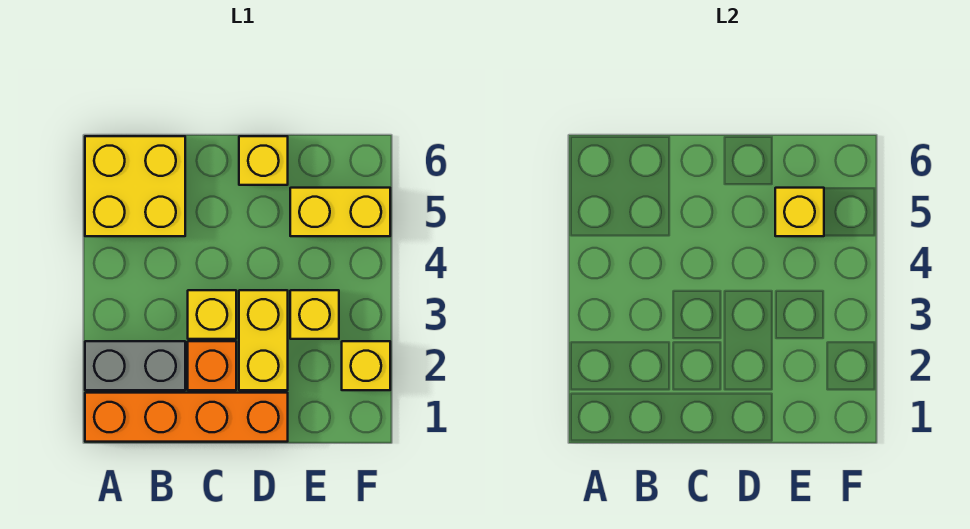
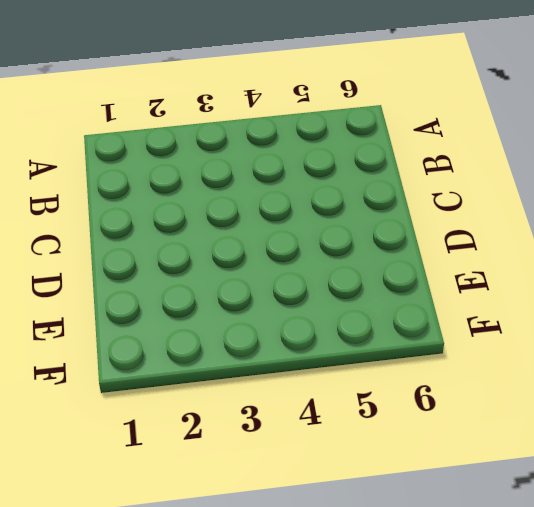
none -> orange brick A1:D1 level 1
none -> grey brick A2:B2 level 1

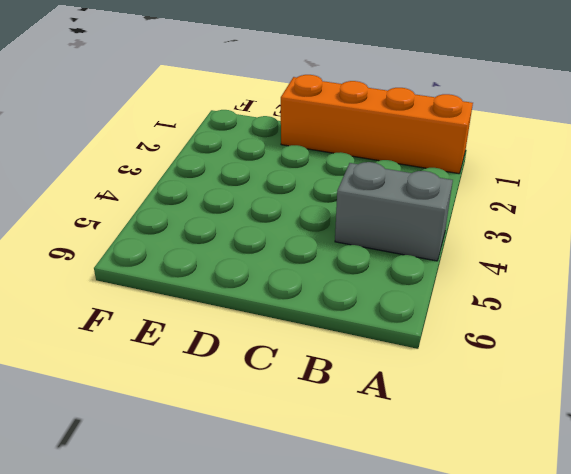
grey brick A4:B4 level 1 -> grey brick A2:B2 level 1
none -> yellow brick A5:B6 level 1
none -> orange brick C2 level 1

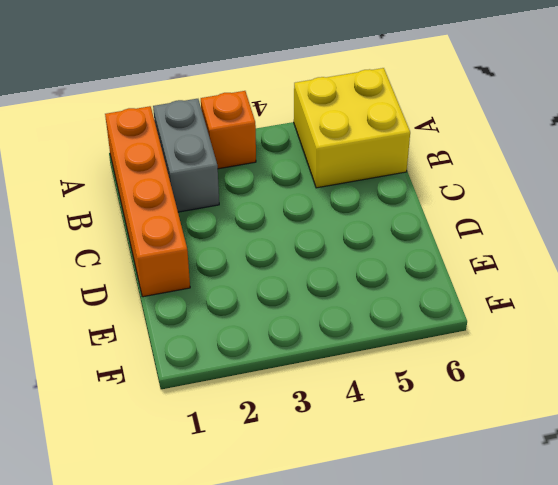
orange brick A3 level 1 -> orange brick C2 level 1
none -> yellow brick C3 level 1
none -> yellow brick D2:D3 level 1

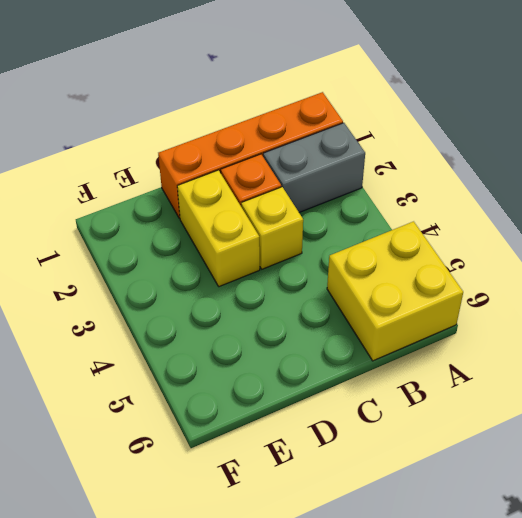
none -> yellow brick D6 level 1
none -> yellow brick E3 level 1

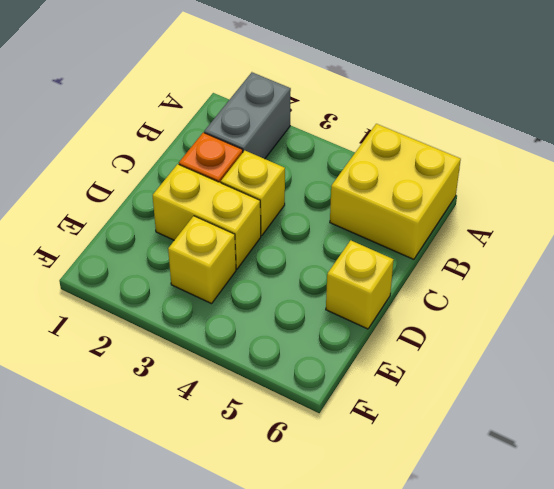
none -> orange brick A1:D1 level 1
none -> yellow brick E5:F5 level 1

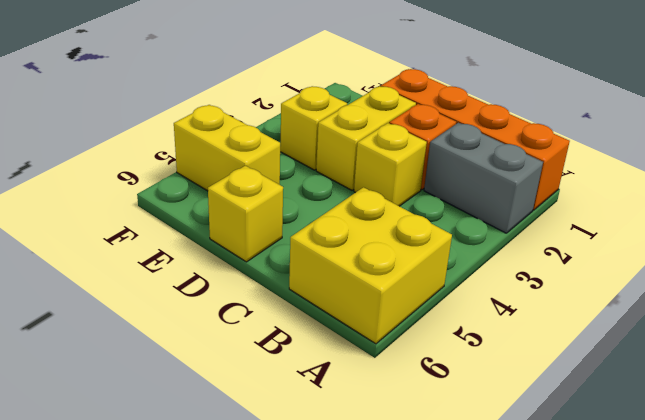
none -> yellow brick F2 level 1
none -> yellow brick E5 level 2

